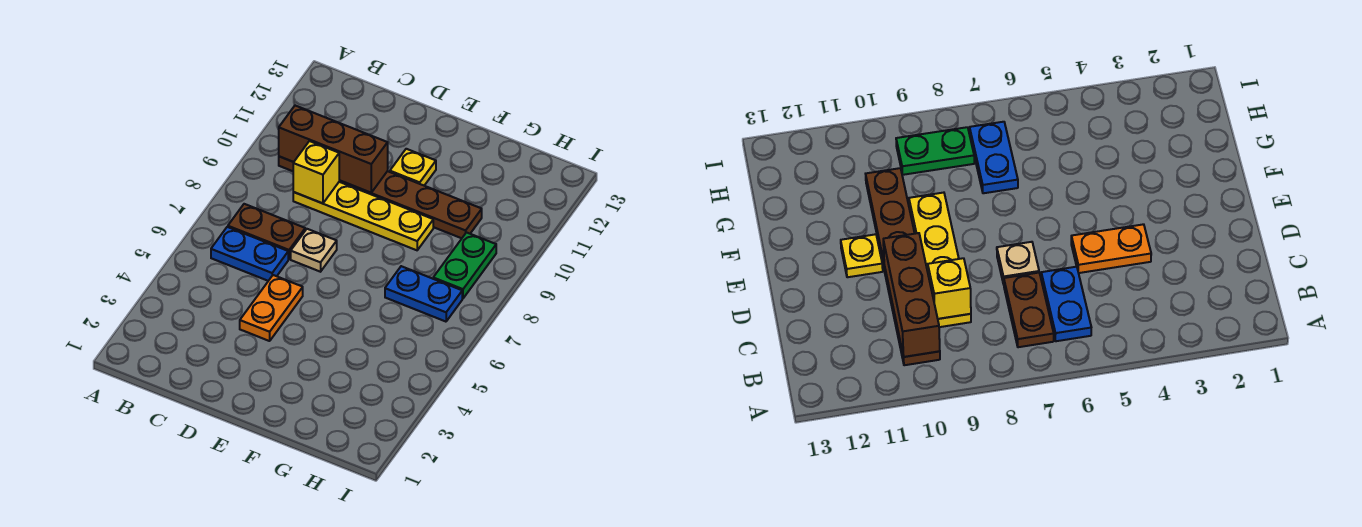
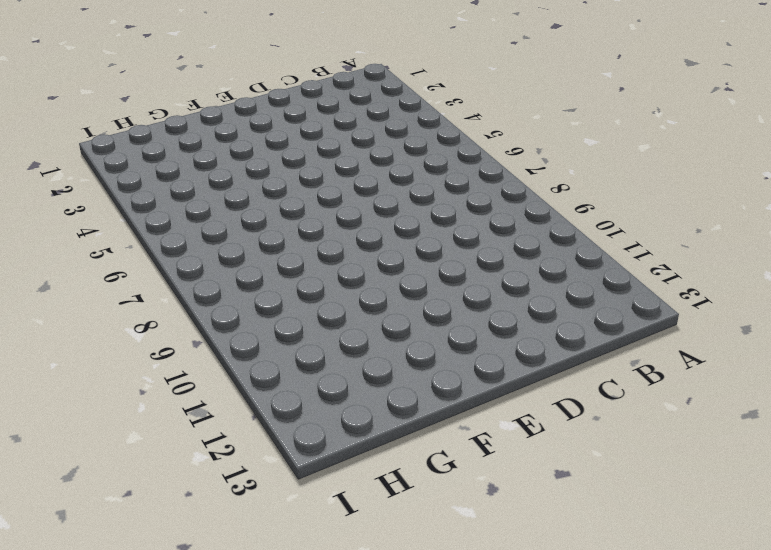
none -> blue plate B6:C6 level 1
none -> brown plate B7:C7 level 1

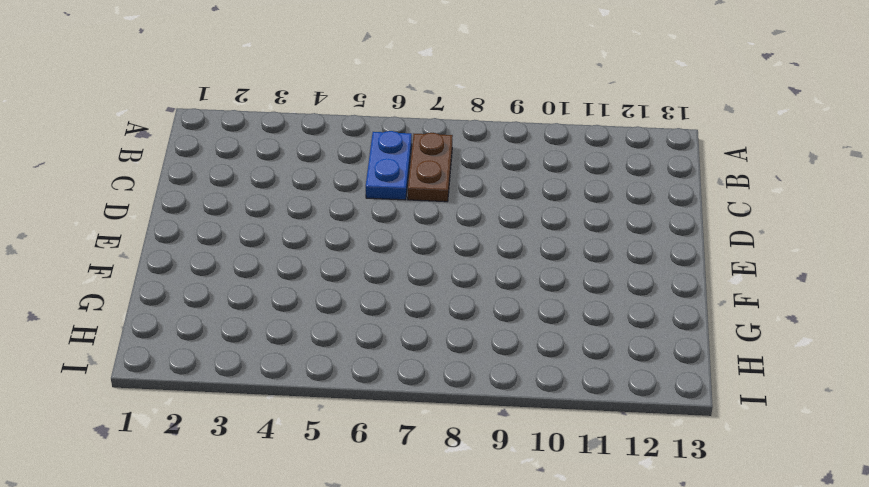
none -> brown plate B10:G10 level 1
none -> yellow plate C9:F9 level 1

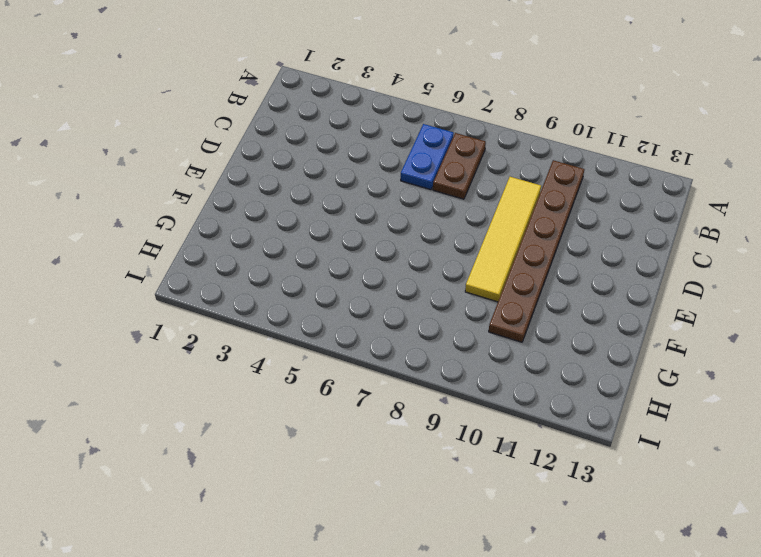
yellow tile C9:F9 level 1 -> yellow plate C9:F9 level 1
none -> orange plate D4:D5 level 1
none -> tan plate D7 level 1

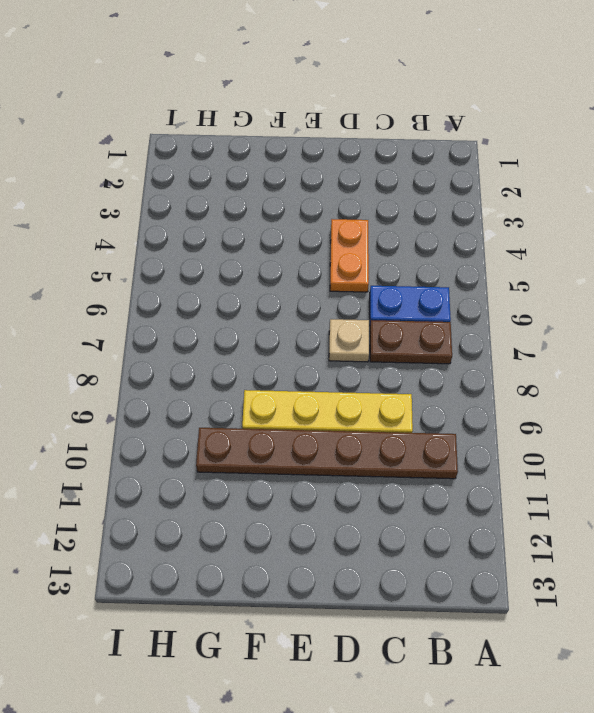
none -> yellow plate E11 level 1
none -> blue plate G7:H7 level 1

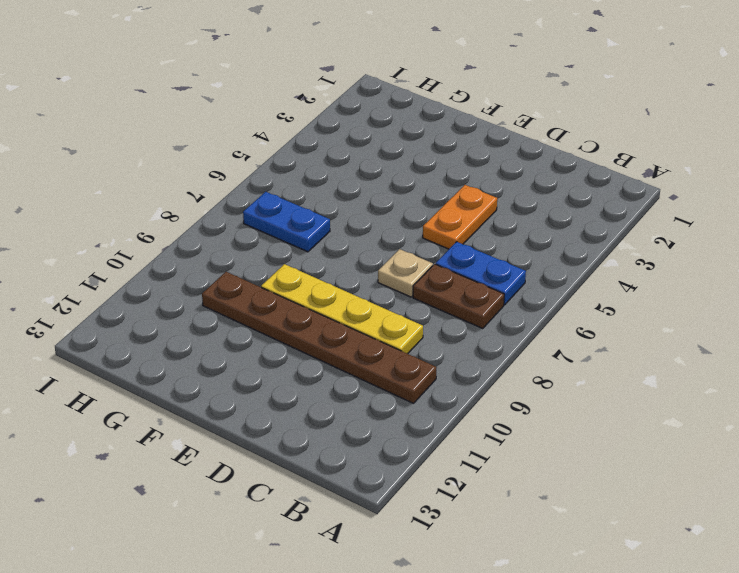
none -> yellow plate E11 level 1
none -> green plate H8:H9 level 1

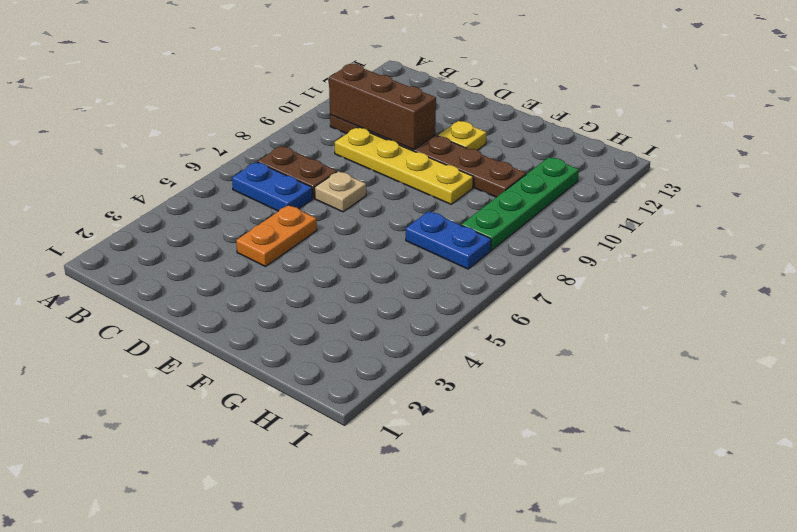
green plate H8:H11 level 1 -> green plate H8:H9 level 1
none -> yellow brick C9 level 2

